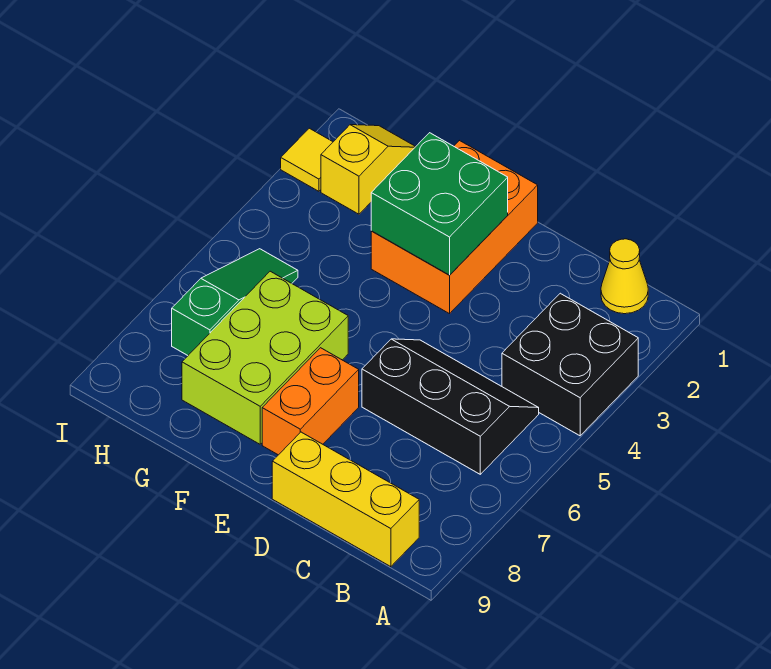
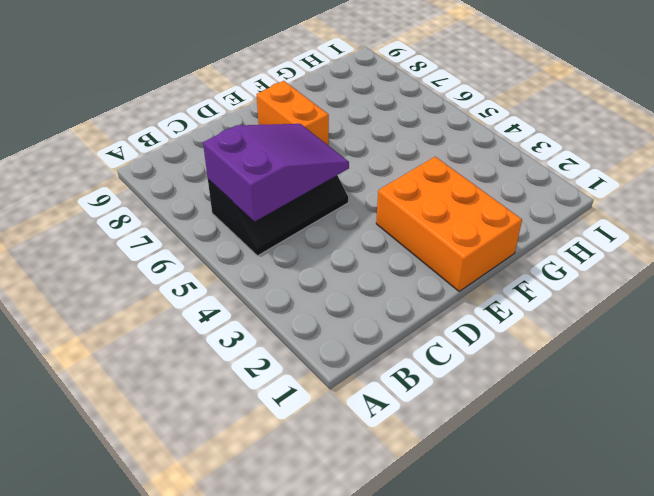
purple slope B5:D6 level 2 top B -> none
none -> black brick A3:B4 level 1
none -> yellow cone B1 level 1

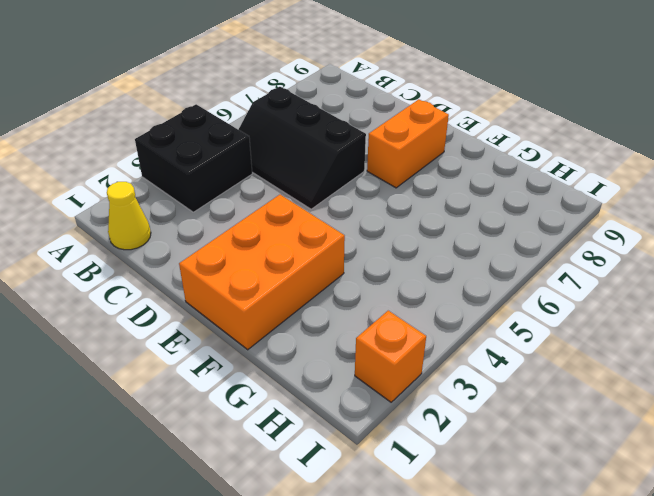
orange brick I2 level 1 -> yellow tile I2 level 1
none -> yellow brick B9:D9 level 1
none -> lime brick F6:G8 level 1

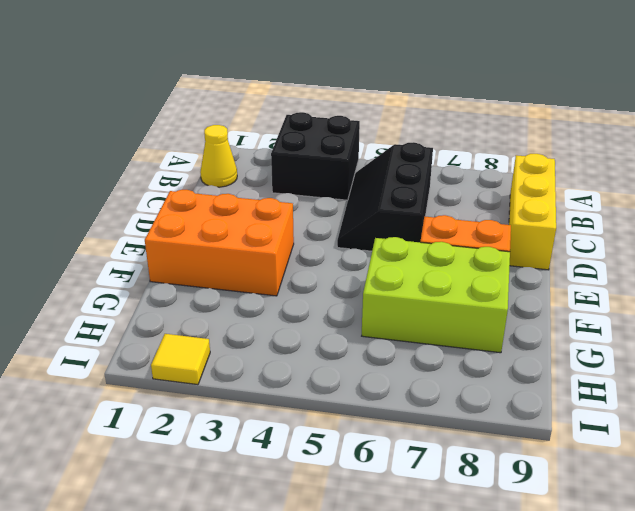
none -> yellow slope H1:H2 level 1 top 2
none -> green slope H5:H7 level 1 top 7

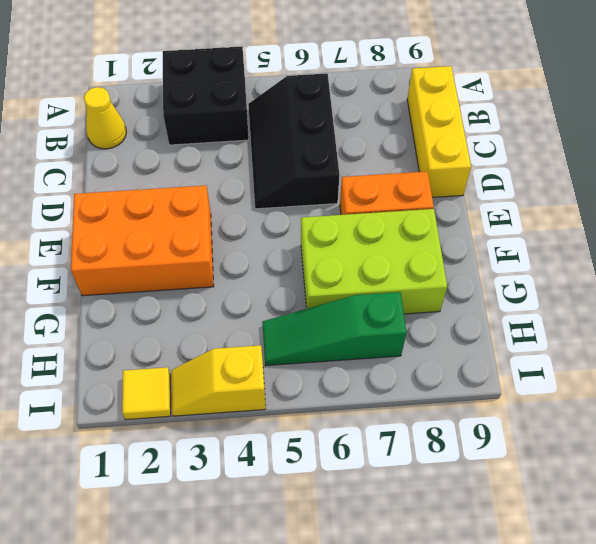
yellow slope I3:I4 level 1 top 4 -> yellow slope H1:H2 level 1 top 2
none -> green brick E2:F3 level 2

